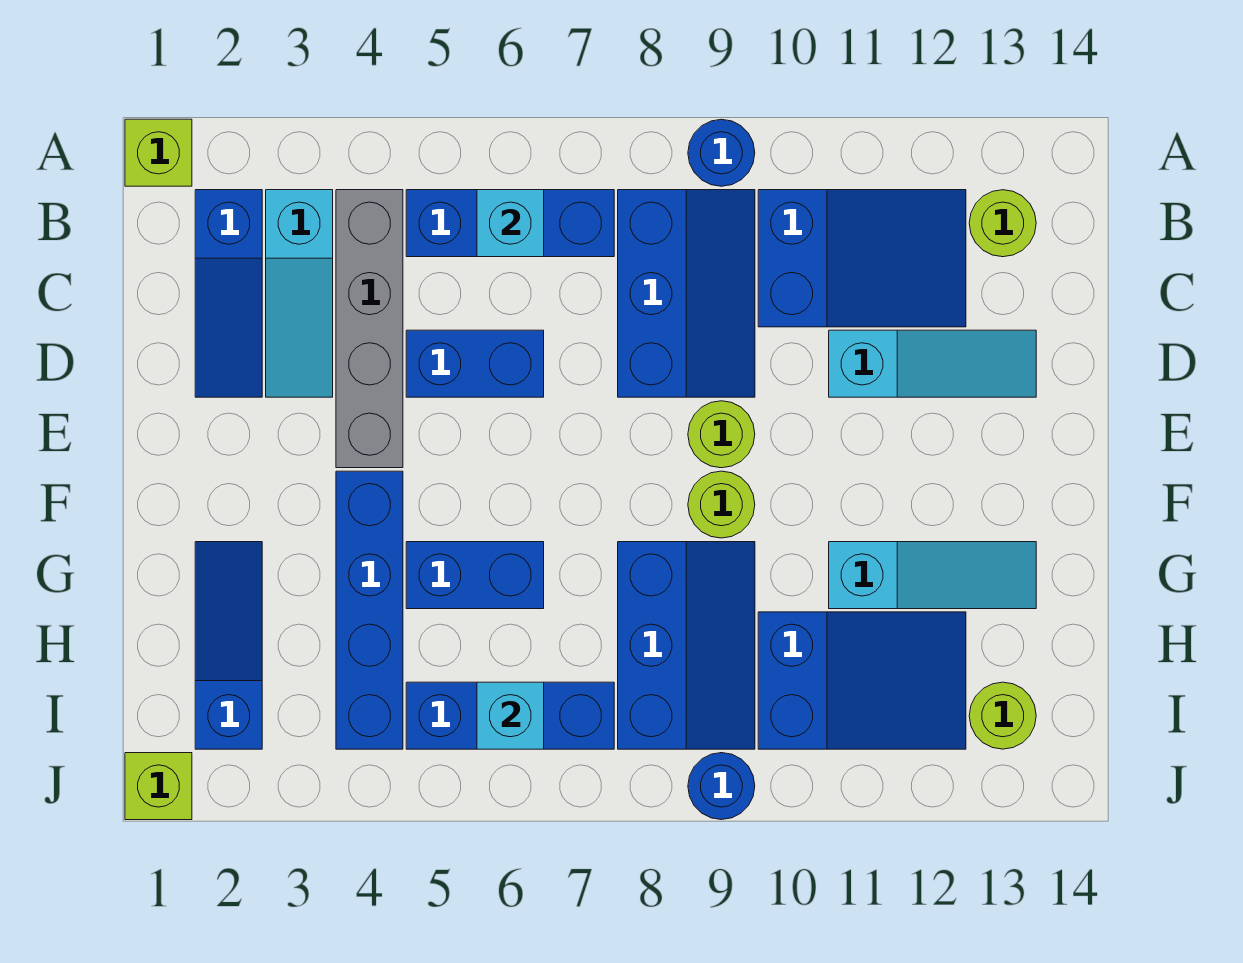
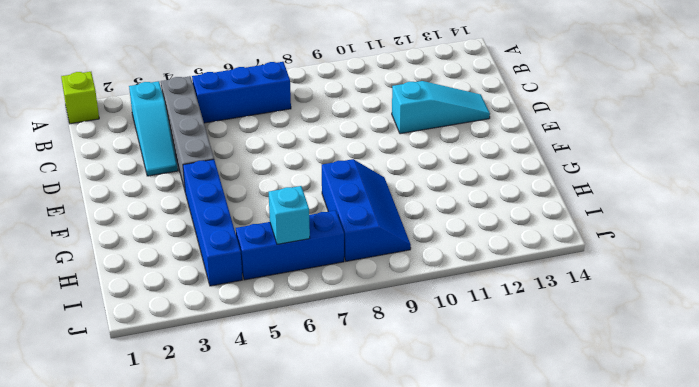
none -> blue round brick A9 level 1
none -> blue slope B2:D2 level 1 top B
none -> blue slope B8:D9 level 1 top 8

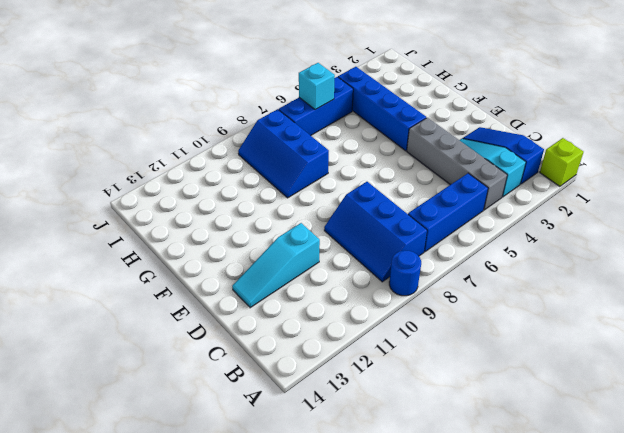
none -> blue slope B10:C12 level 1 top 10
none -> lime round brick B13 level 1
none -> blue brick D5:D6 level 1

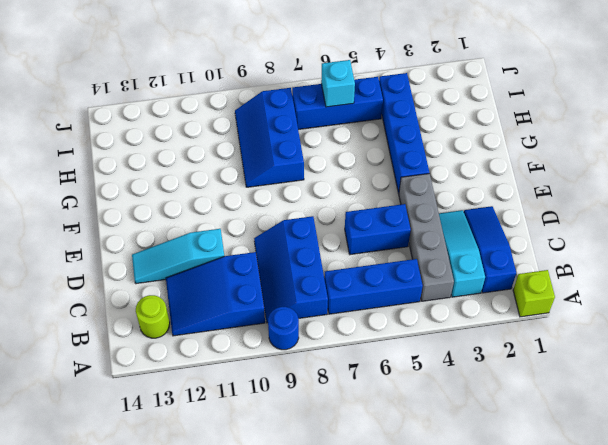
none -> lime round brick E9 level 1
none -> lime round brick F9 level 1
none -> blue slope G2:I2 level 1 top I

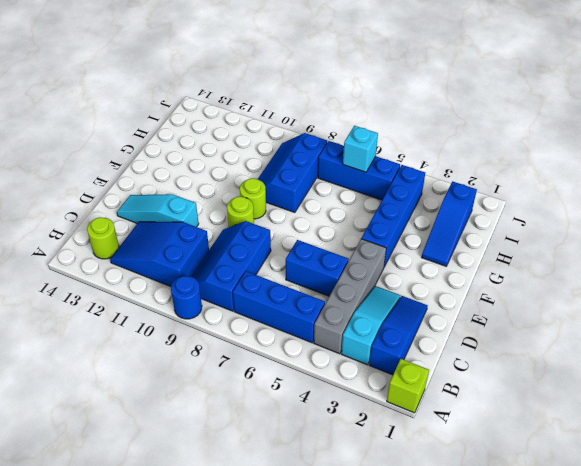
none -> blue brick G5:G6 level 1
none -> cyan slope G11:G13 level 1 top 11
none -> blue slope H10:I12 level 1 top 10

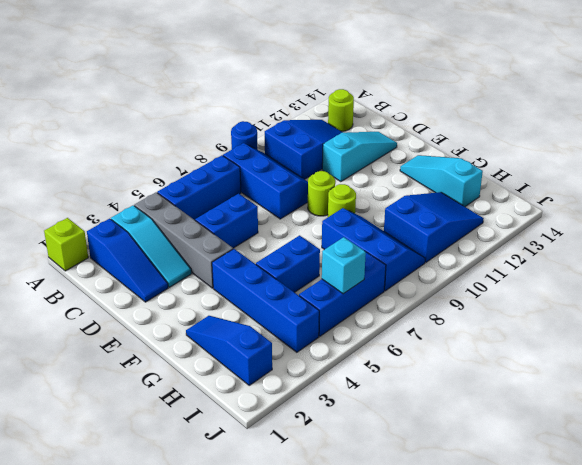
cyan slope F13:H13 level 1 top H -> cyan slope G11:G13 level 1 top 11
none -> lime round brick I13 level 1
none -> lime brick J1 level 1
none -> blue round brick J9 level 1

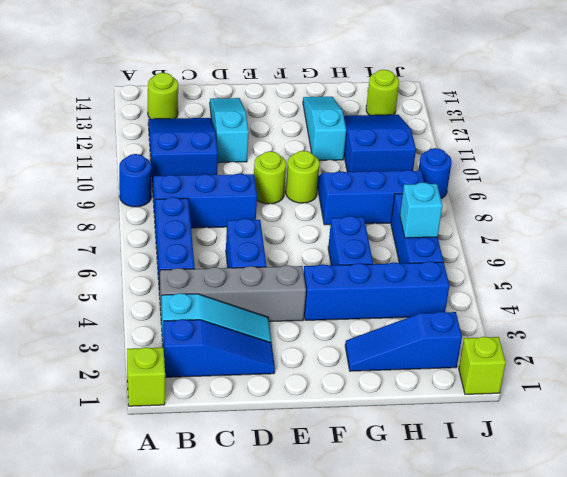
none -> cyan brick B6 level 2

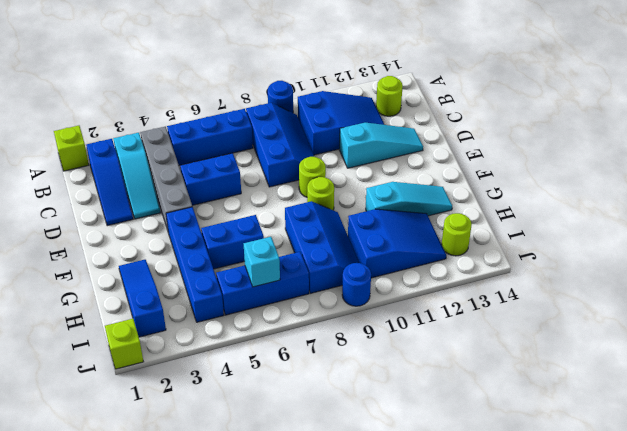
none -> cyan brick B6 level 2

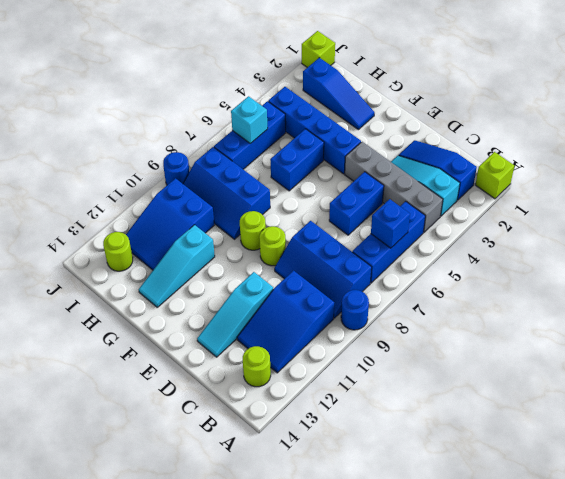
blue brick B6 level 2 -> cyan brick B6 level 2

